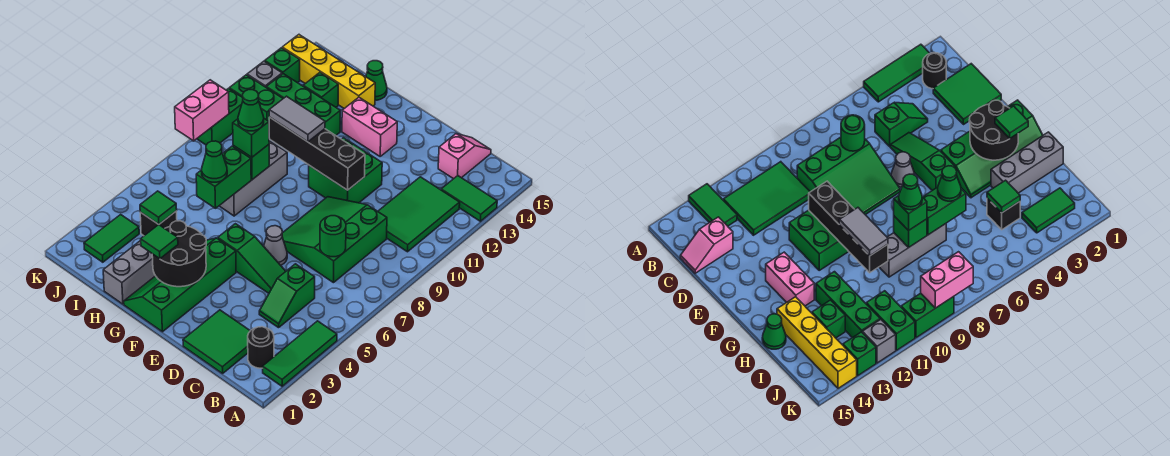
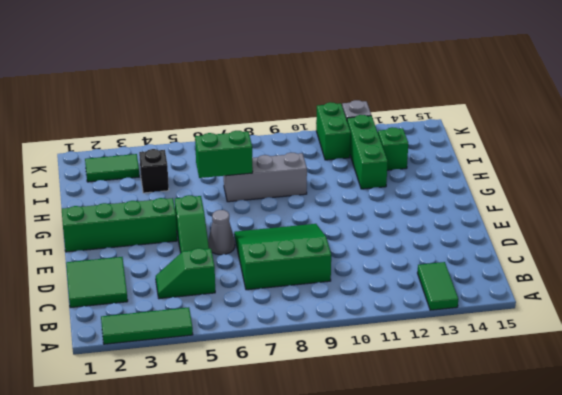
none -> black round brick B2 level 1
none -> green tile B10:C12 level 1
none -> pink slope C14:C15 level 1 top 14
none -> green brick E10:F11 level 1

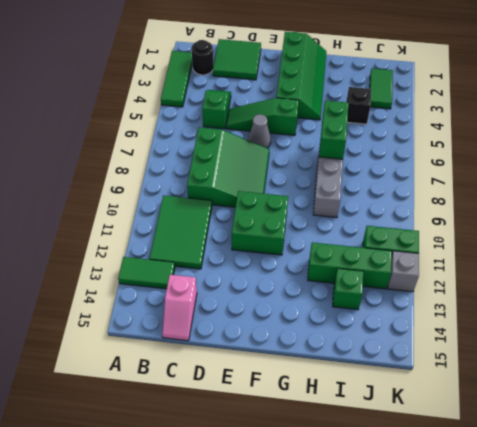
none -> pink brick F13:G13 level 1
none -> grey brick H1:H3 level 1
none -> yellow brick H14:K14 level 1
none -> green cone H15 level 1

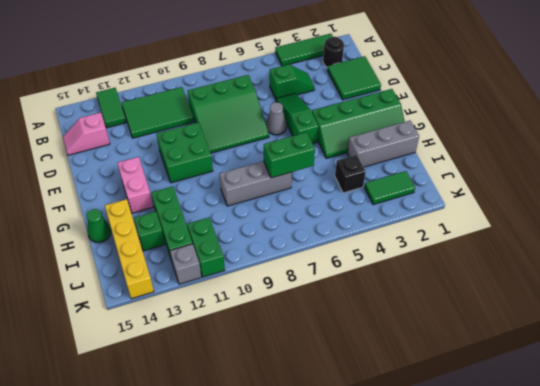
none -> green brick K9:K10 level 1
none -> green brick K13 level 1
none -> green round brick C7 level 2
none -> black brick E10:H10 level 2

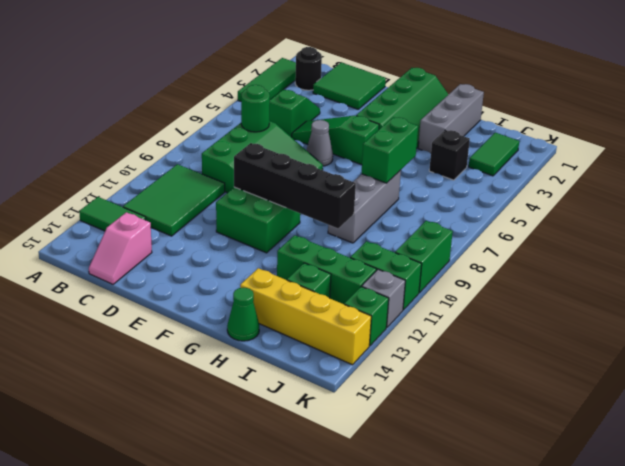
none -> pink brick F13:G13 level 1
none -> black round brick F2:G3 level 2
none -> green brick H8 level 2
none -> green tile I4 level 2

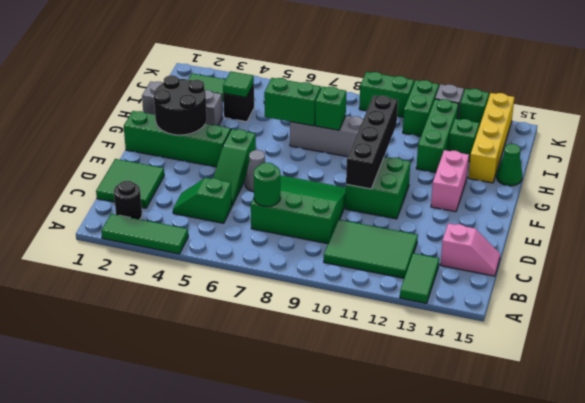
none -> pink brick K8:K9 level 2
none -> green tile G2 level 3
none -> grey tile G10:H10 level 3
none -> green cone H6 level 3

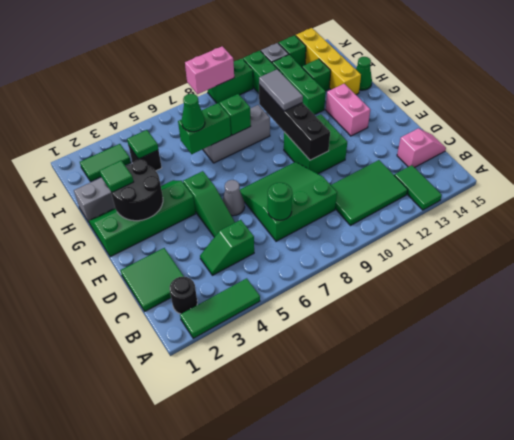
none -> green brick H8 level 3
none -> green cone H8 level 4

